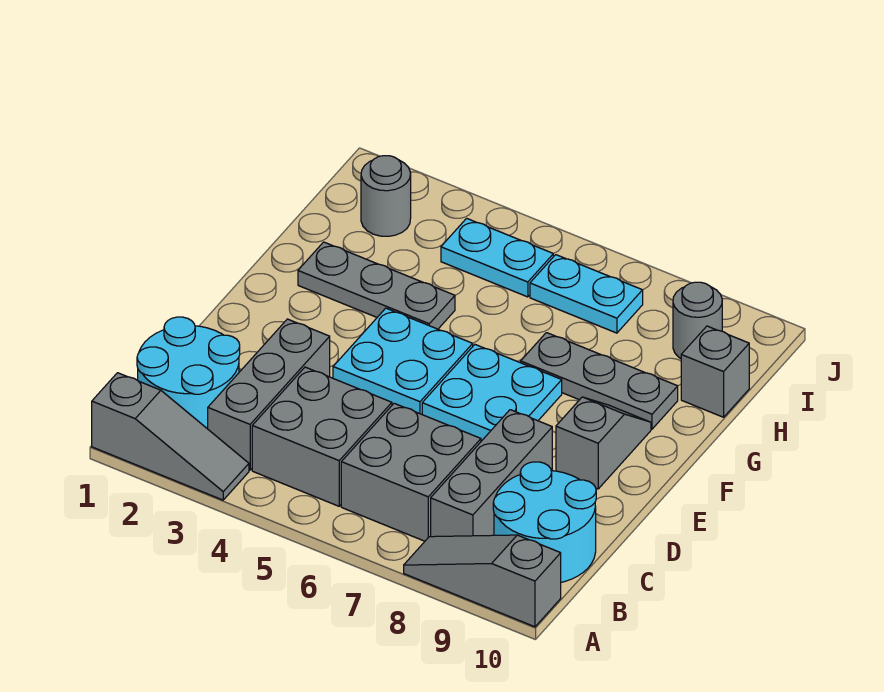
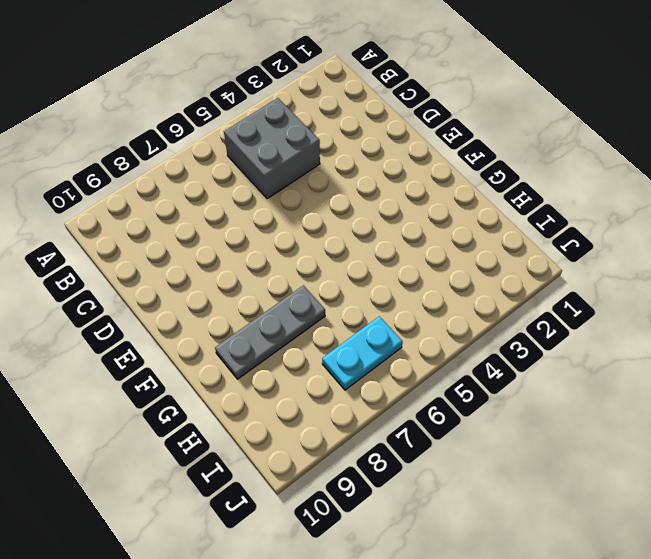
none -> grey slope A1:A3 level 1 top 1
none -> grey slope A8:A10 level 1 top 10
none -> cyan round brick B1:C2 level 1

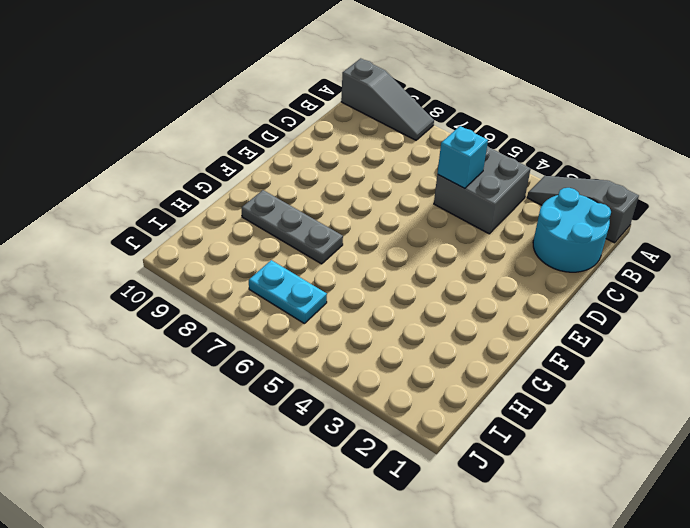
cyan brick C5 level 2 -> none
none -> grey brick B3:D3 level 1
none -> grey brick B6:C7 level 1
none -> grey brick B8:D8 level 1

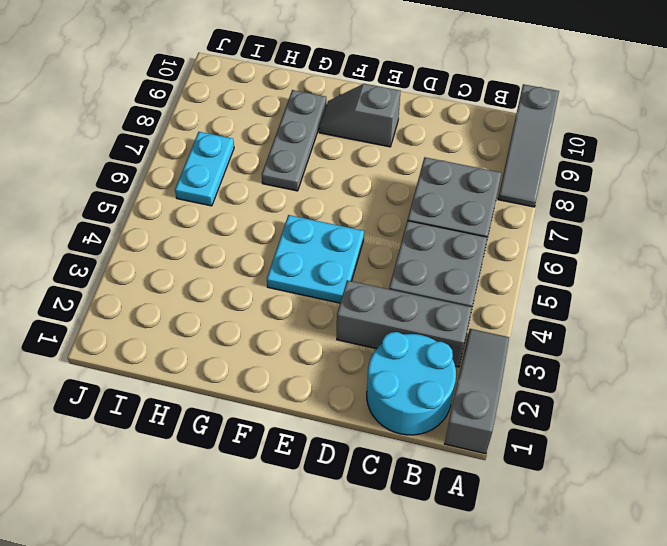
none -> grey brick B8:D8 level 1
none -> cyan round brick B9:C10 level 1
none -> cyan plate E6:F7 level 1

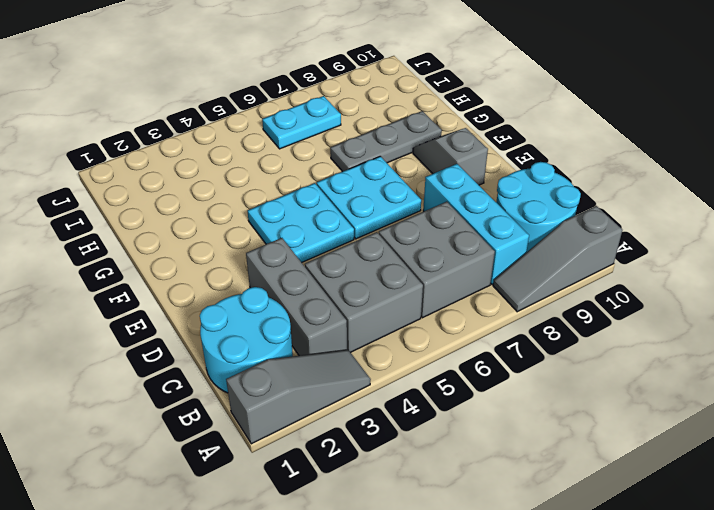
cyan brick B8:D8 level 1 -> grey brick B8:D8 level 1
none -> grey plate G2:G4 level 1
none -> grey brick H10 level 1
none -> grey round brick I2 level 1

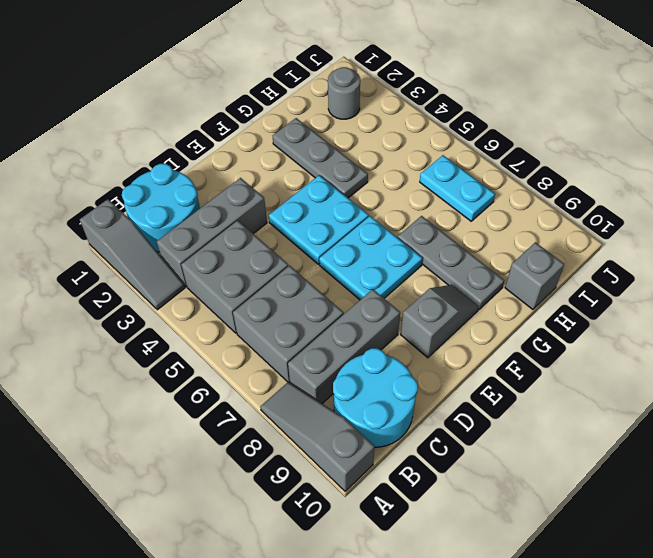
none -> cyan plate I4:I5 level 1
none -> grey round brick I9 level 1

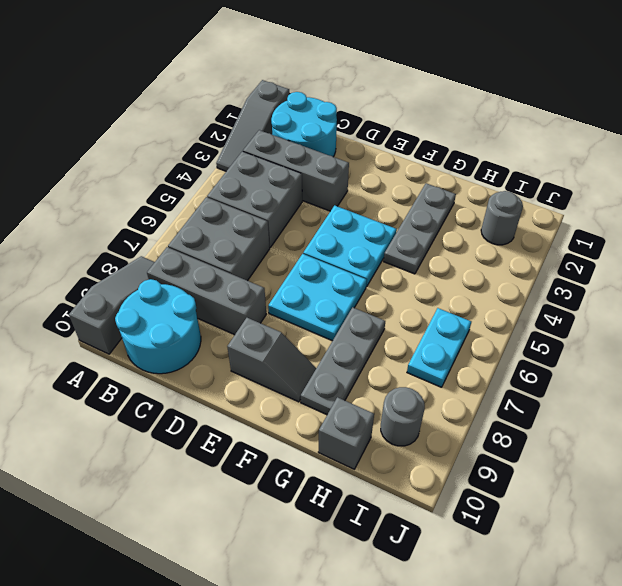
none -> cyan plate I4:I5 level 1

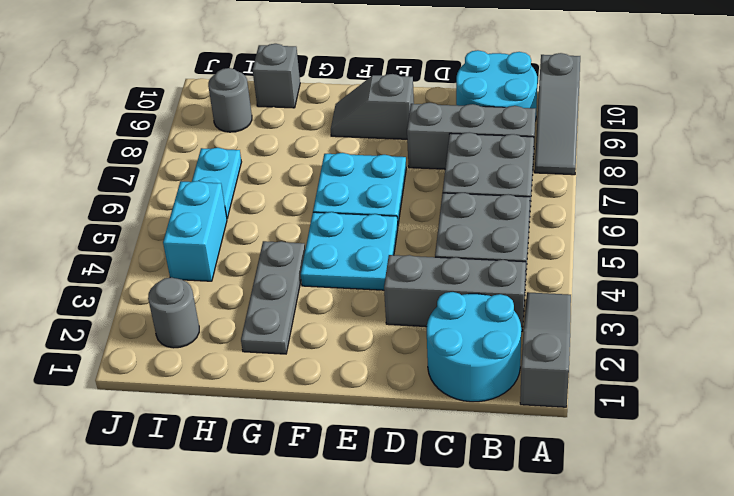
cyan brick I4:I5 level 1 -> cyan plate I4:I5 level 1
none -> grey plate G7:G9 level 1

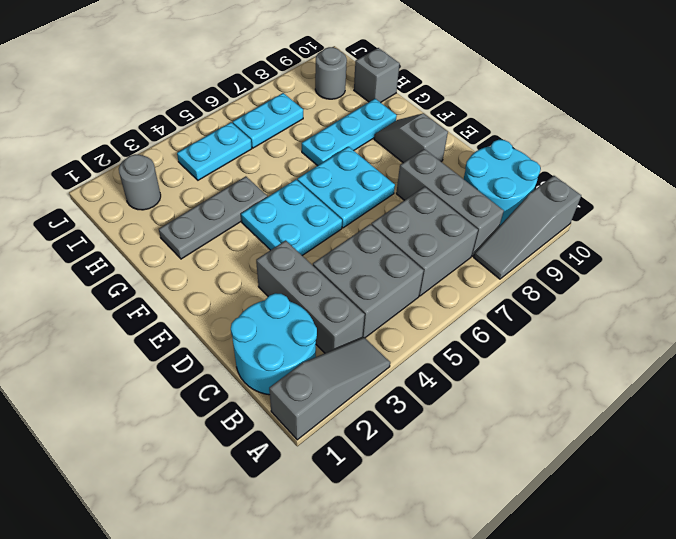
cyan plate G7:G9 level 1 -> grey plate G7:G9 level 1

